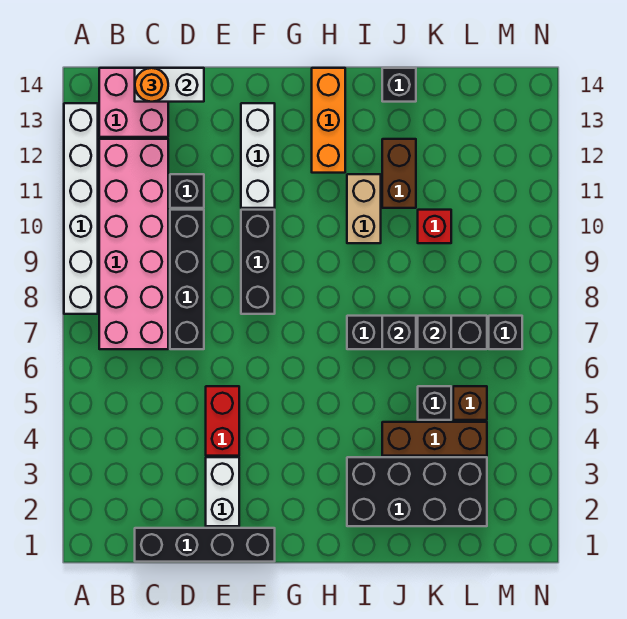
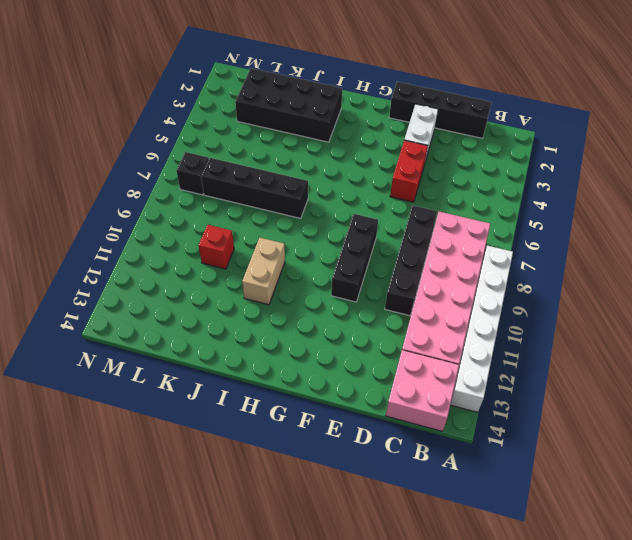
none -> black brick D11 level 1
none -> white brick F11:F13 level 1
none -> orange brick H12:H14 level 1

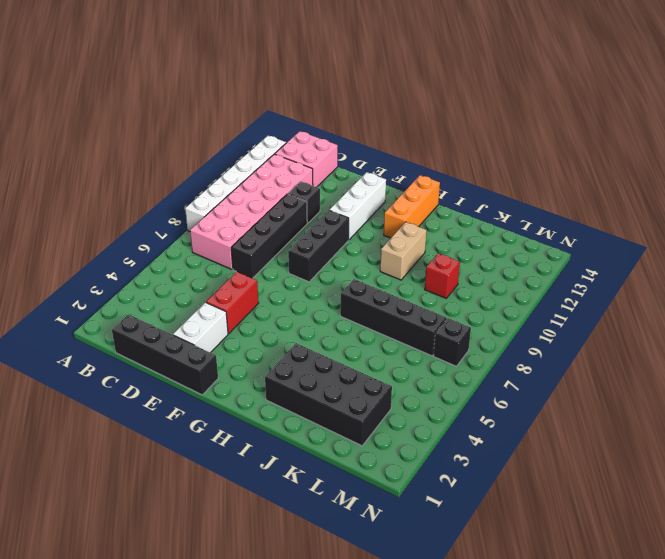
none -> brown brick J4:L4 level 1
none -> brown brick J11:J12 level 1
none -> black brick J14 level 1

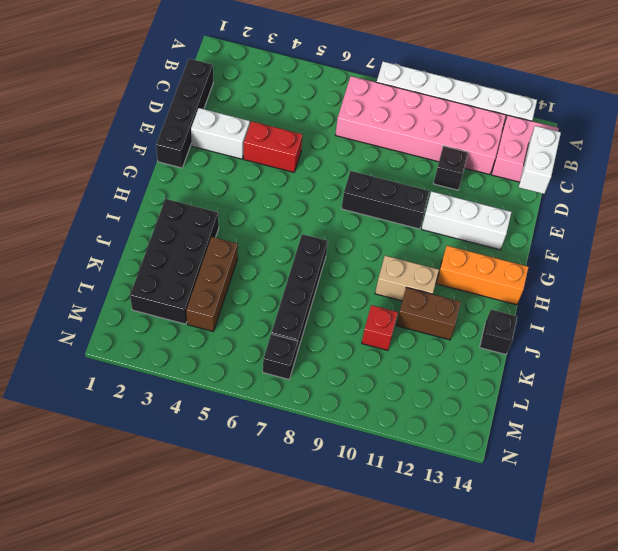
none -> black brick D7:D10 level 1
none -> black brick K5 level 1
none -> brown brick L5 level 1

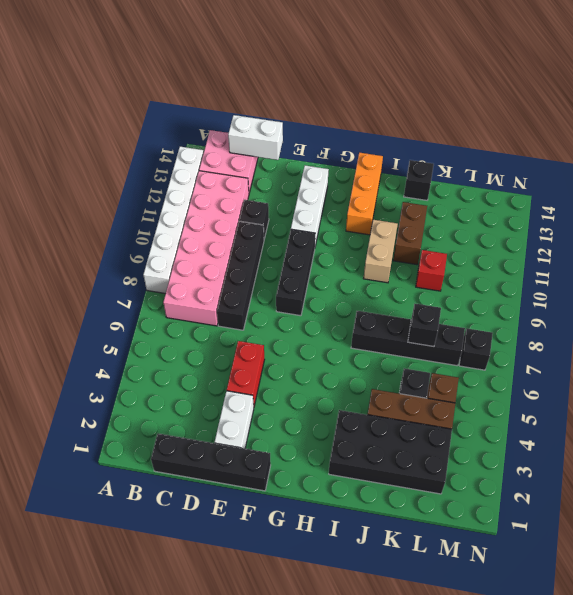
none -> black brick J7 level 2
none -> orange round brick C14 level 3

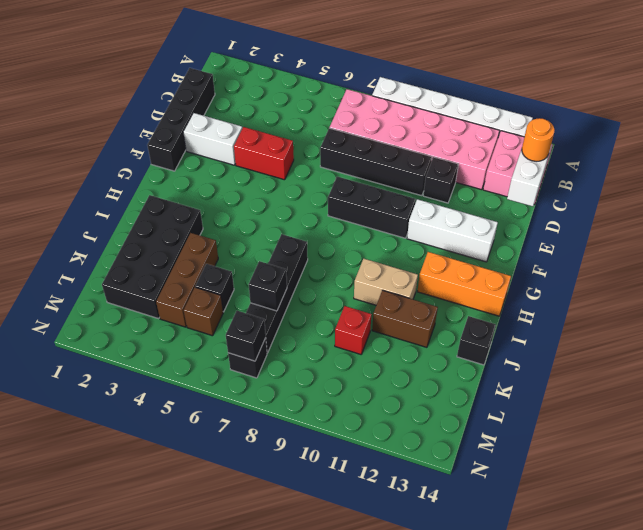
black brick M7 level 2 -> black brick J7 level 2

